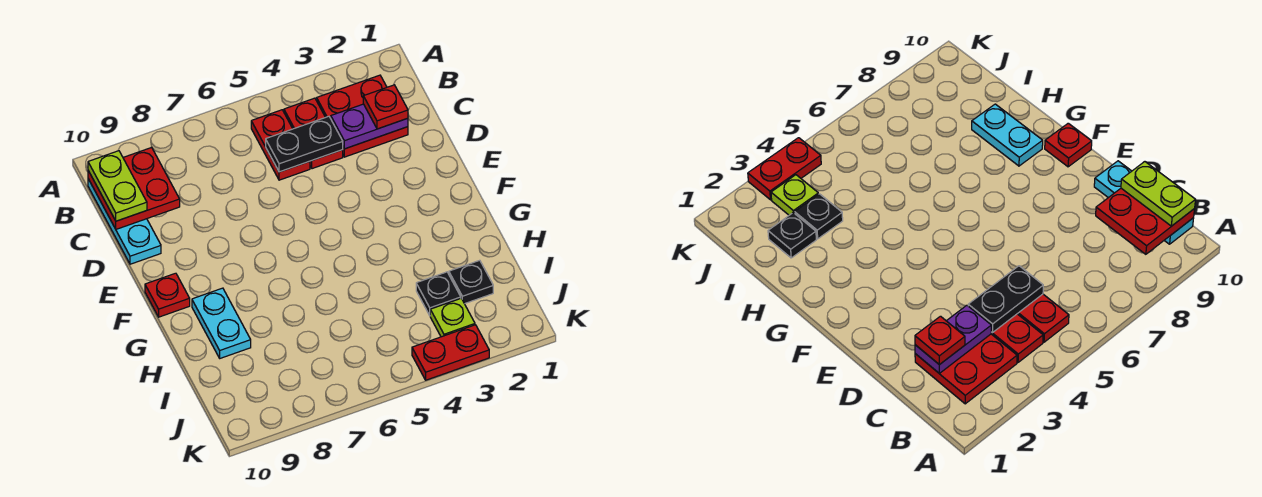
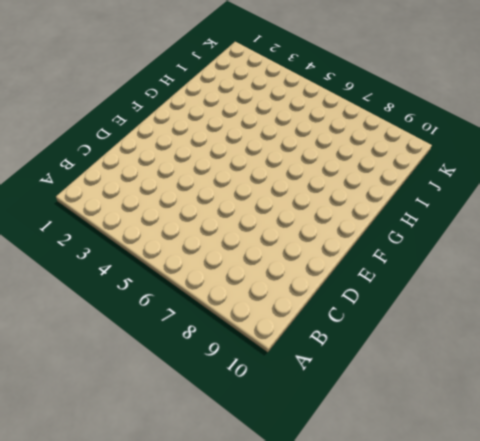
none -> red plate B2:C3 level 1
none -> red plate B4:C4 level 1
none -> red plate B5:C5 level 1

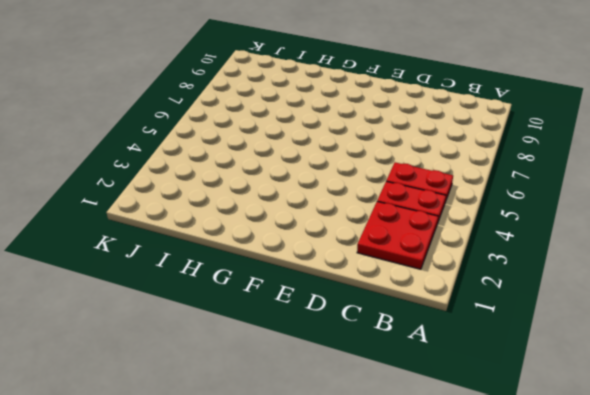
none -> cyan plate B10:D10 level 1
none -> red plate F10 level 1
none -> cyan plate G9:H9 level 1

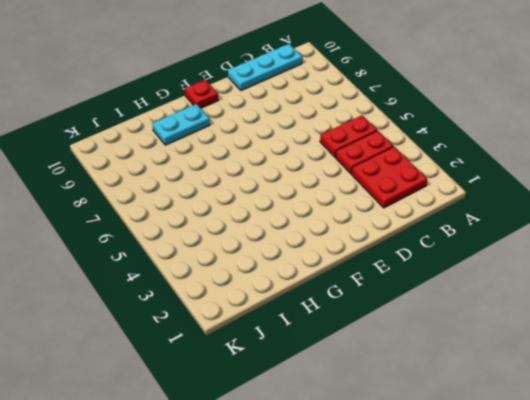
none -> black plate I2 level 1
none -> black plate I3 level 1
none -> lime plate J3 level 1

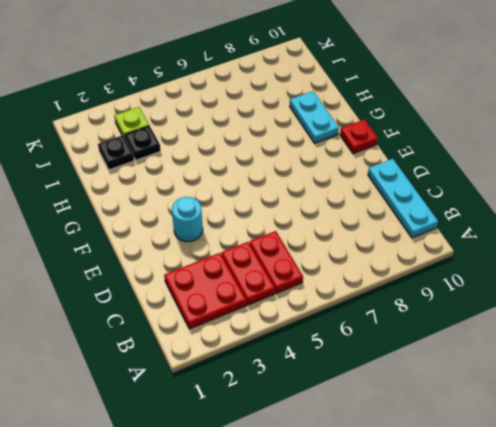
cyan round brick E3 level 1 -> none
none -> red plate K3:K4 level 1
none -> red plate B9:C10 level 2
none -> purple plate C2:C3 level 2

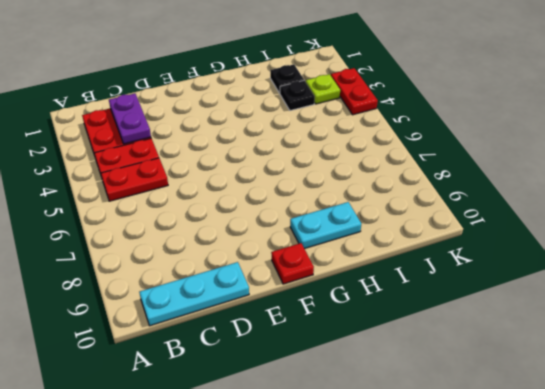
none -> red plate B9:C10 level 2
none -> black plate C4:C5 level 2
none -> lime plate B10:C10 level 3

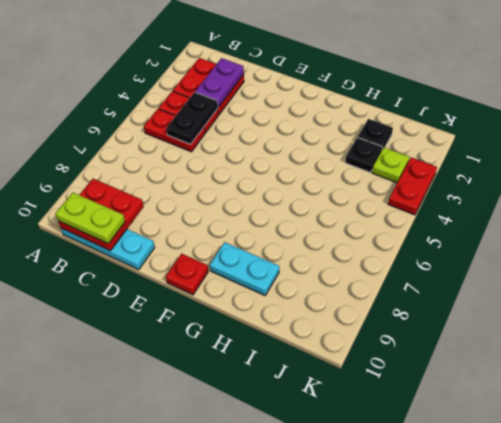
none -> red plate C2 level 3

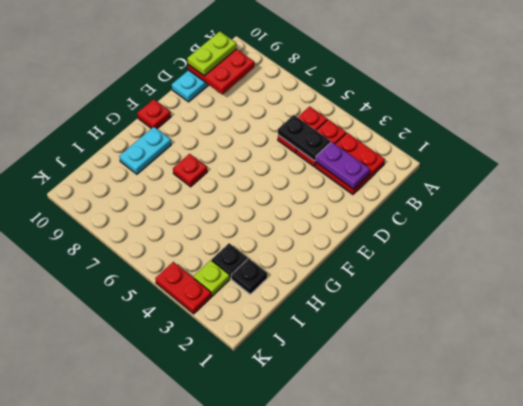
red plate G7 level 1 -> red plate C2 level 3

